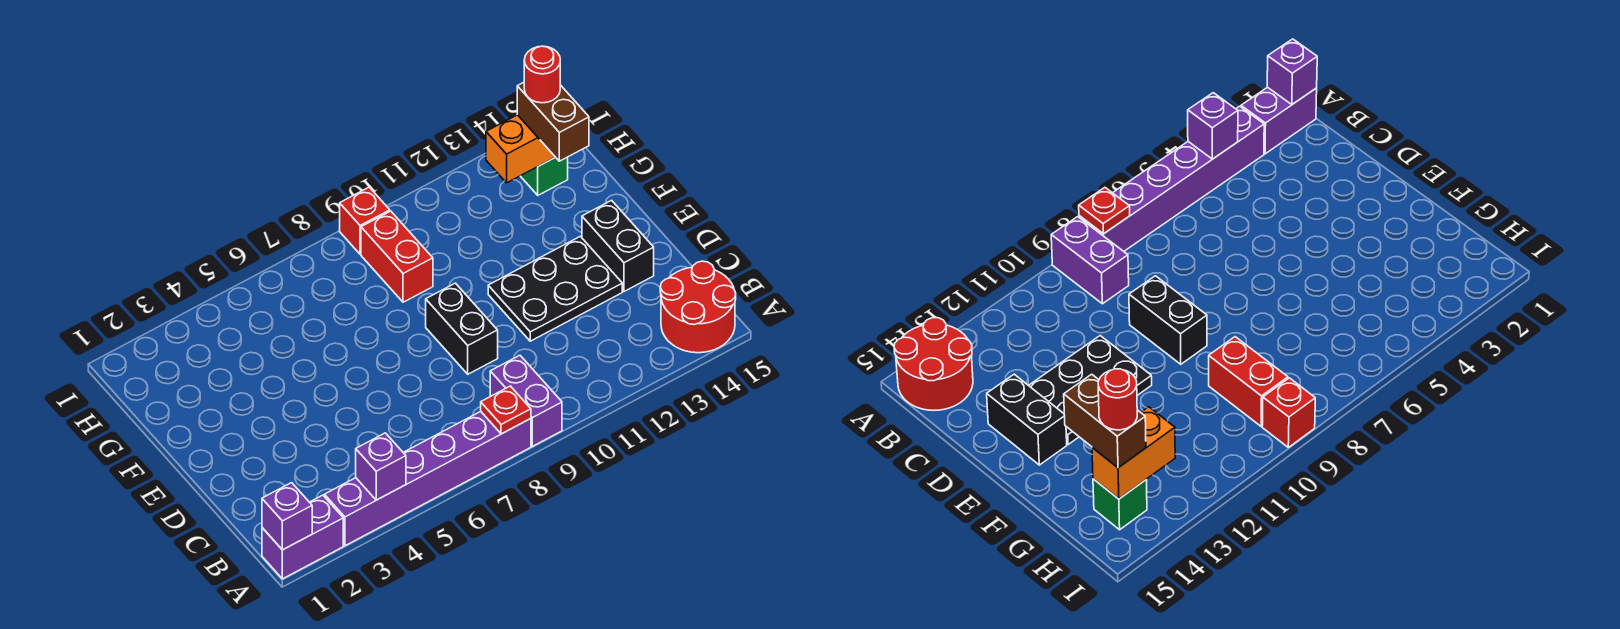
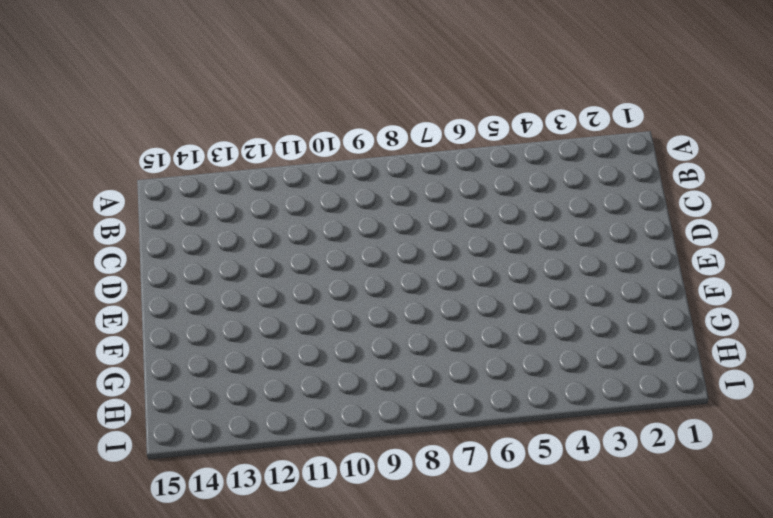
none -> purple brick A1:A2 level 1
none -> purple brick A3:A8 level 1
none -> purple brick A9:B9 level 1

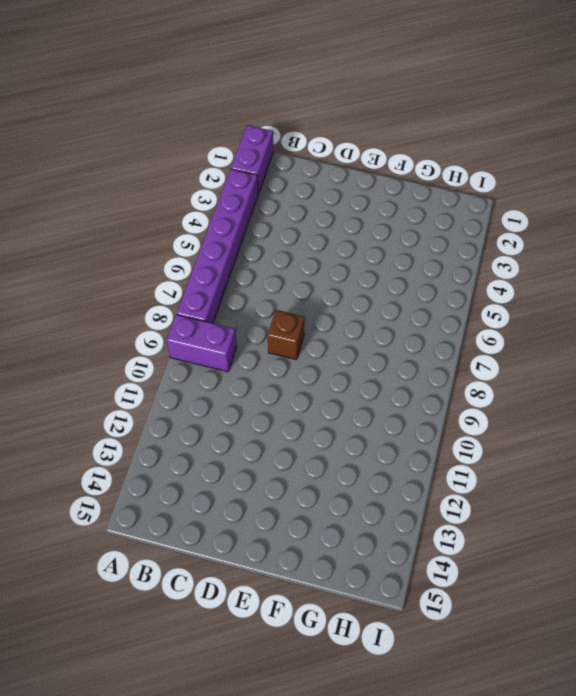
brown brick D8 level 1 -> none
none -> red round brick A14:B15 level 1
none -> black brick D9:E9 level 1
none -> black plate D11:E13 level 1

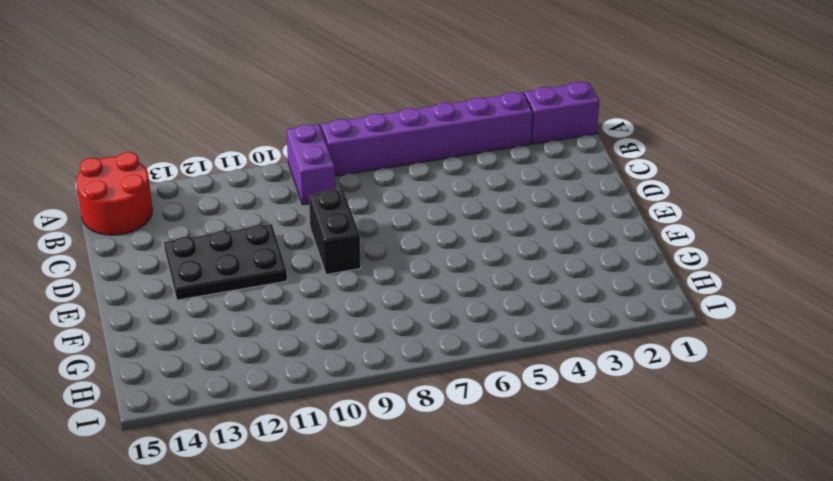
none -> black brick D14:E14 level 1
none -> red brick G9:H9 level 1
none -> green brick H14 level 1

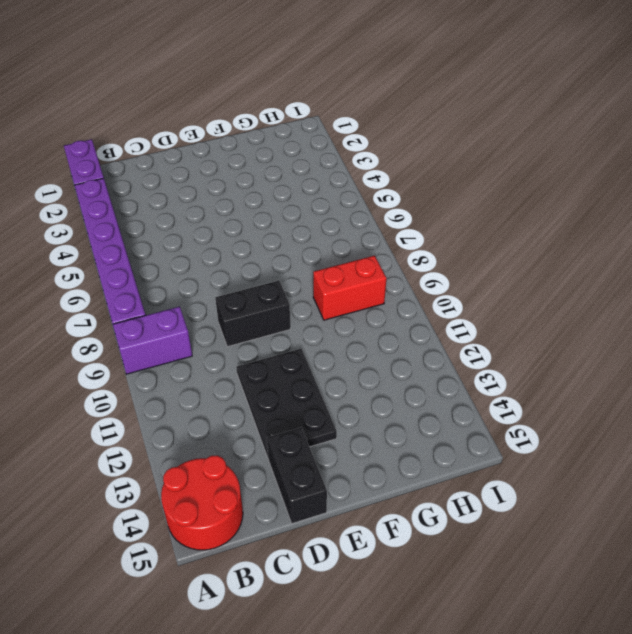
black brick D14:D15 level 1 -> black brick D14:E14 level 1
none -> green brick H14 level 1
none -> red brick I9 level 1
none -> purple brick A1 level 2

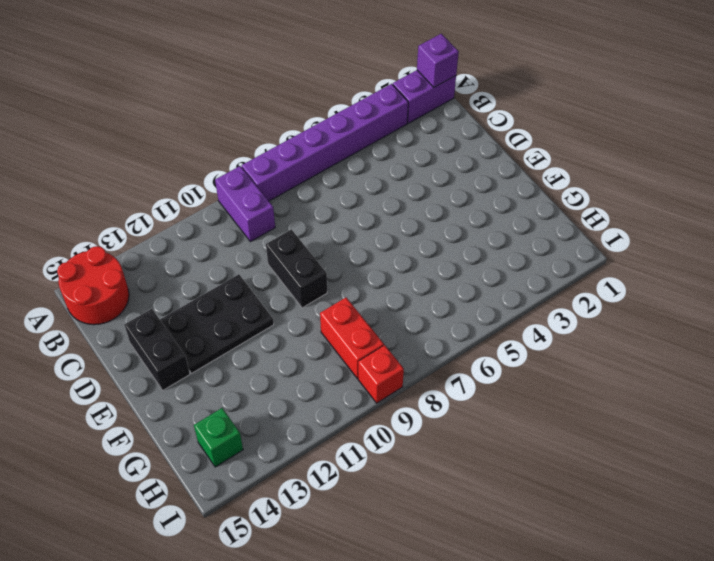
none -> purple brick A4 level 2
none -> red plate A8 level 2
none -> orange brick H13:H14 level 2

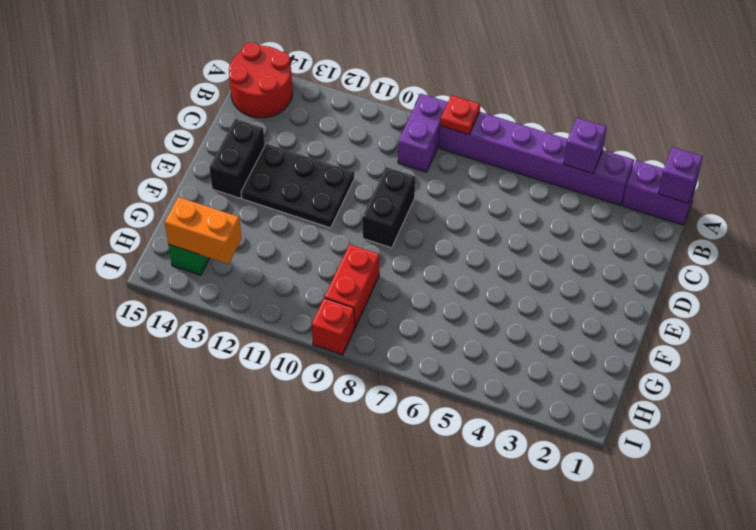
none -> brown brick G14:H14 level 3
none -> red round brick H14 level 4

